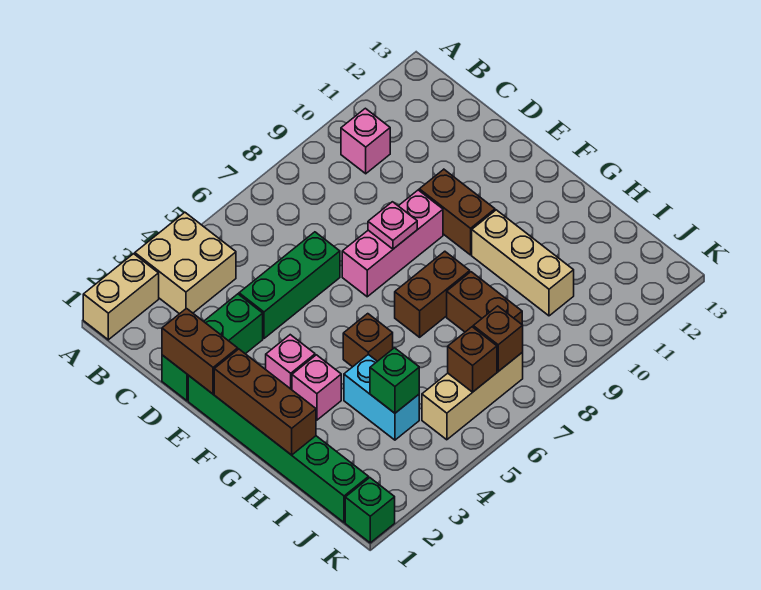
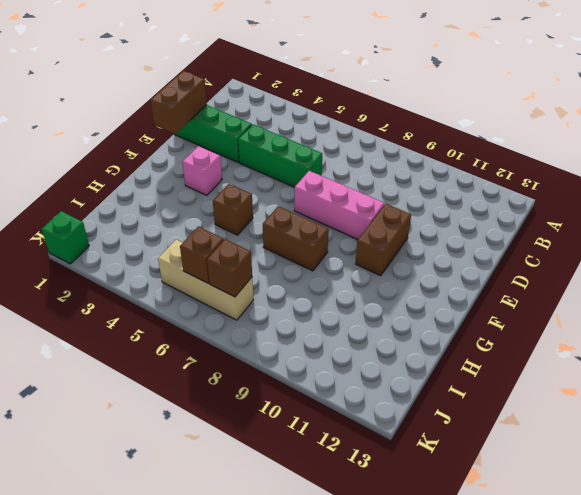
none -> tan brick A1:A2 level 1
none -> tan brick A3:B4 level 1
none -> pink brick B10 level 1

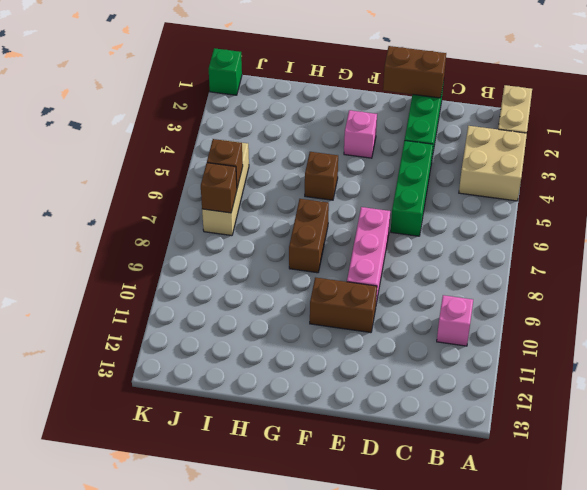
none -> green brick E1:J1 level 1
none -> pink brick G3 level 1
none -> tan brick G10:I10 level 1

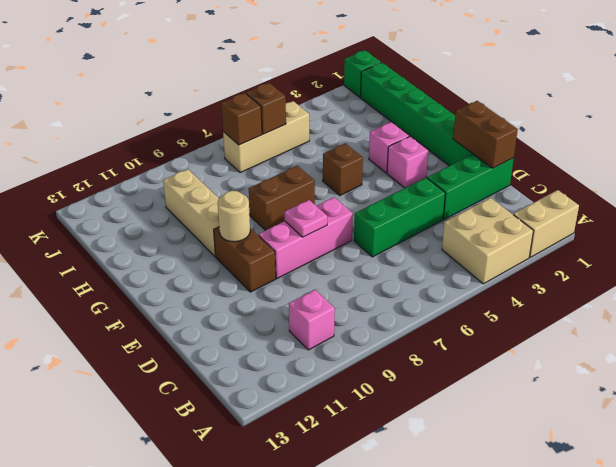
tan round brick F10 level 2 -> none
none -> cyan brick H4:I4 level 1
none -> brown brick H8:I8 level 1
none -> brown brick F1:H1 level 2

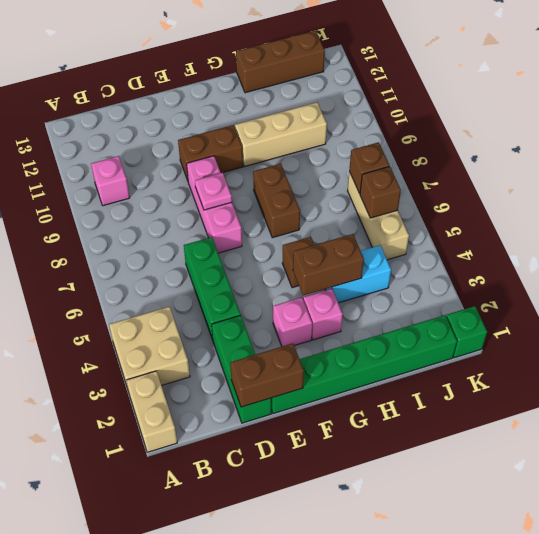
brown brick G4:H4 level 2 -> brown brick H8:I8 level 1
brown brick H13:J13 level 1 -> brown brick F1:H1 level 2
none -> green brick I4 level 2

